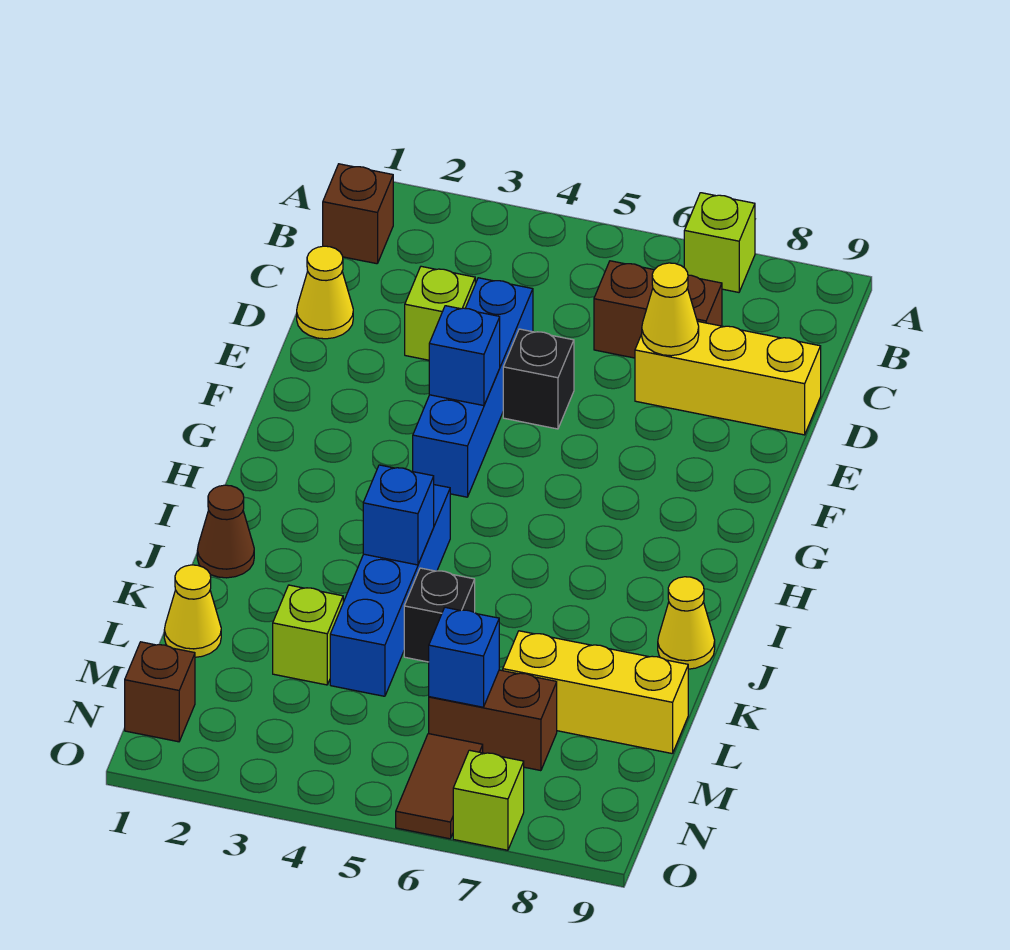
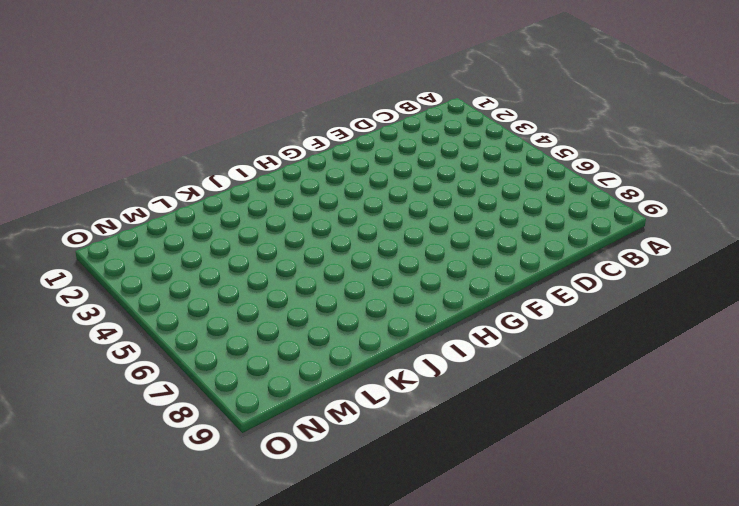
none -> lime brick A7 level 1
none -> brown brick B1 level 1
none -> brown brick C6:C7 level 1

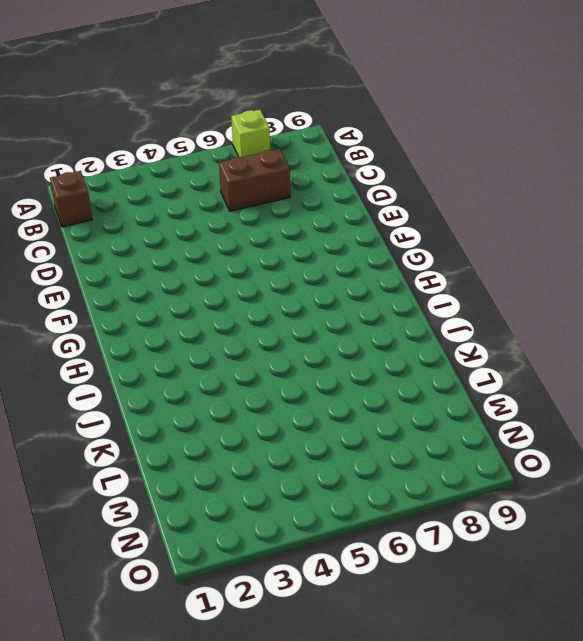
none -> yellow cone D1 level 1
none -> lime brick D3 level 1
none -> blue brick D4:G4 level 1

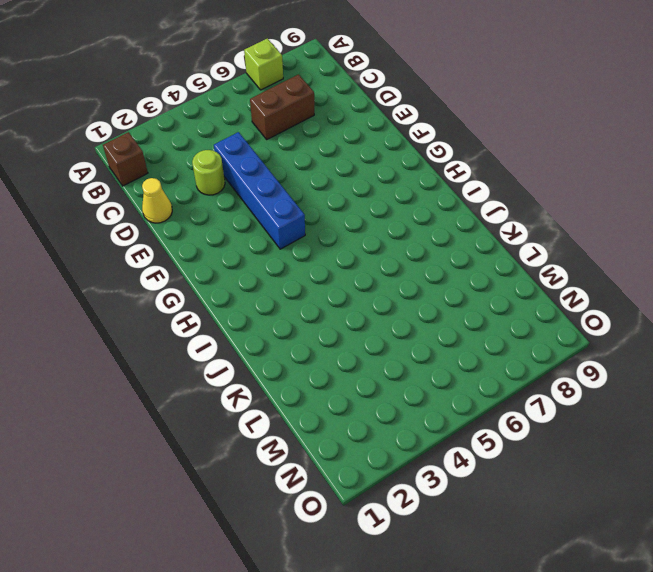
lime round brick D3 level 1 -> lime brick D3 level 1
none -> yellow brick D7:D9 level 1
none -> black brick E5 level 1
none -> blue brick I4:L4 level 1

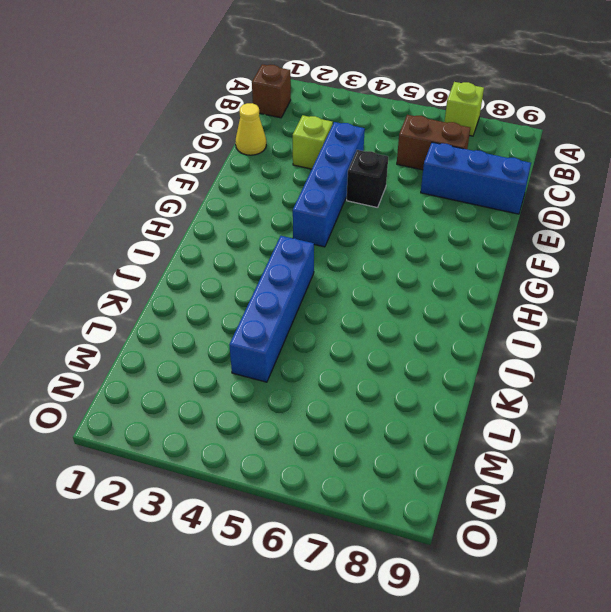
blue brick D7:D9 level 1 -> yellow brick D7:D9 level 1
none -> brown cone J1 level 1
none -> yellow cone J9 level 1
none -> black brick K5 level 1

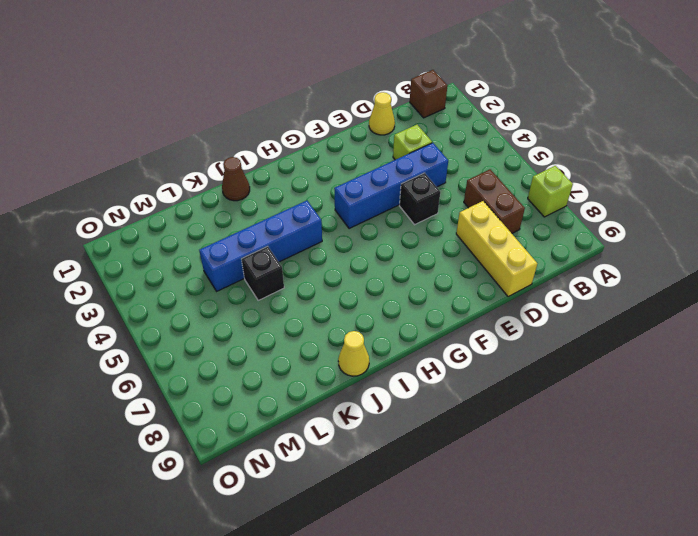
none -> yellow cone L1 level 1
none -> lime brick L3 level 1
none -> yellow brick L7:L9 level 1

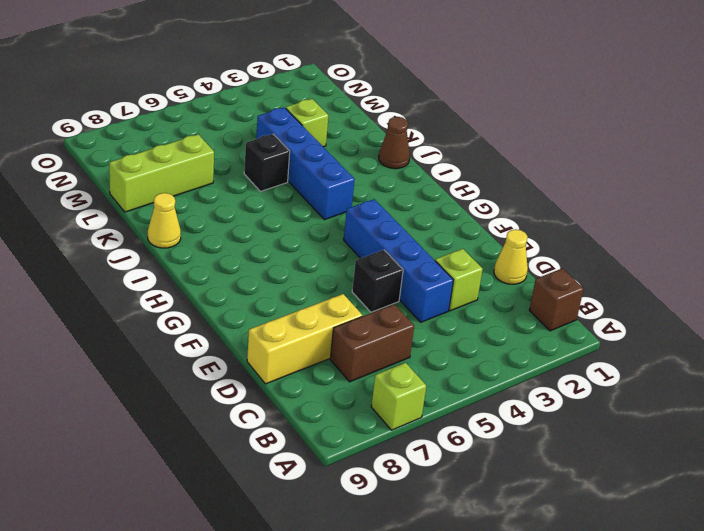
lime brick L7:L9 level 1 -> yellow brick L7:L9 level 1
none -> yellow cone L1 level 1
none -> brown brick M6:M7 level 1
none -> brown brick N1 level 1

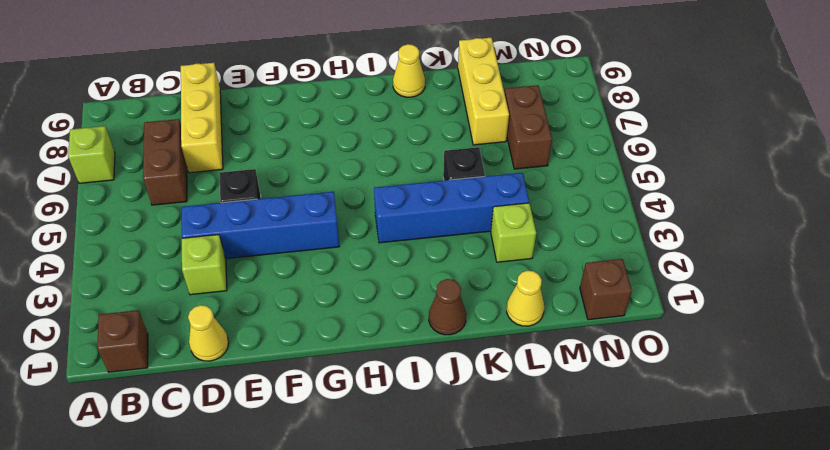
none -> brown tile N6:O6 level 1
none -> lime brick O7 level 1
none -> yellow cone D7 level 2

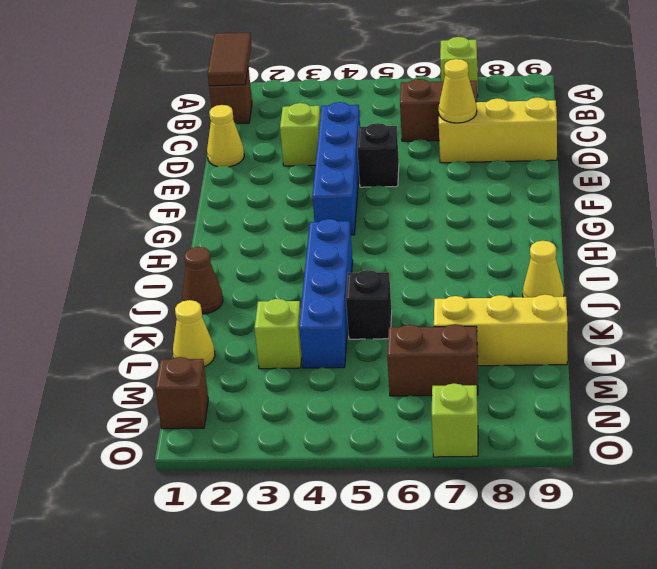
brown tile A1:B1 level 2 -> brown tile N6:O6 level 1
none -> blue brick F4 level 2
none -> blue brick J4 level 2
none -> blue brick M6 level 2

